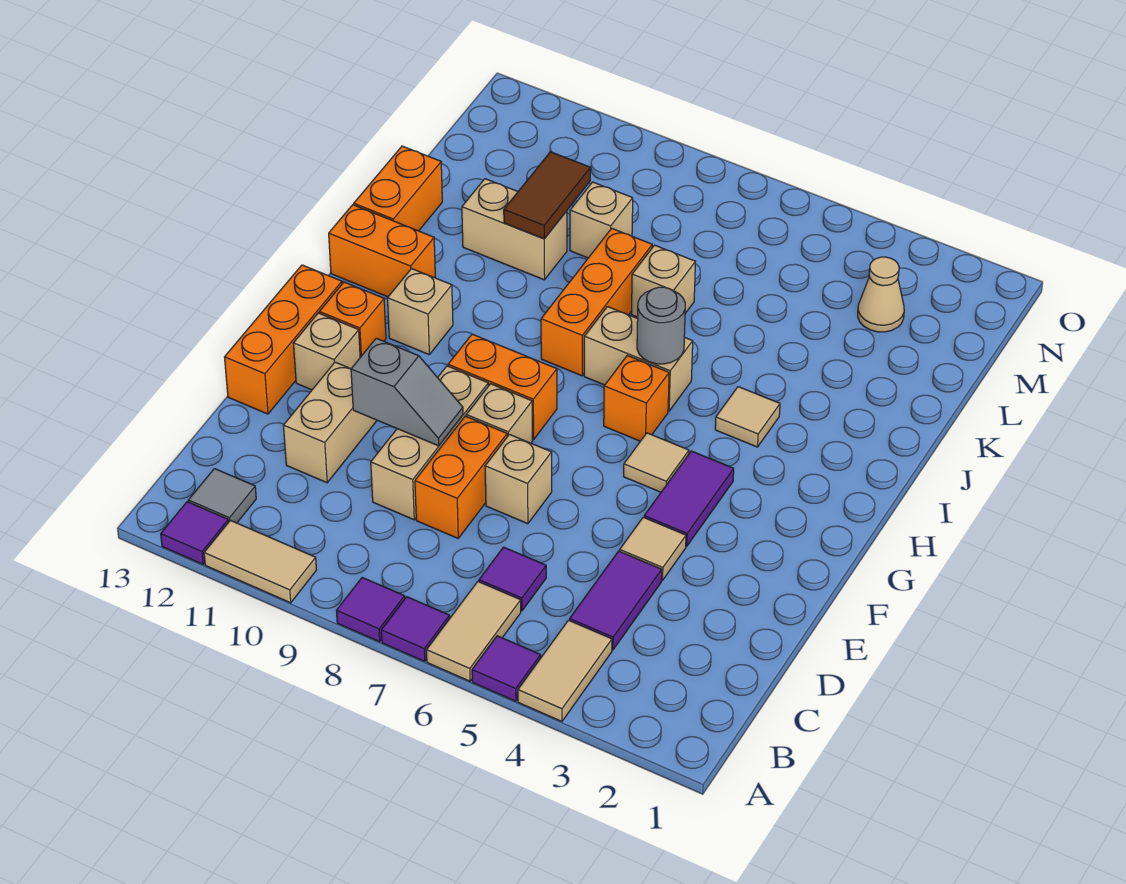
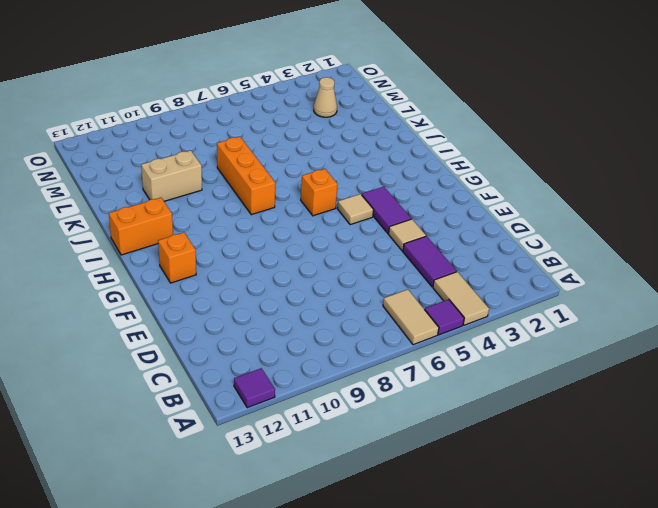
none -> purple tile A7 level 1
none -> purple tile A8 level 1
none -> tan tile A10:A11 level 1
none -> grey tile B12 level 1

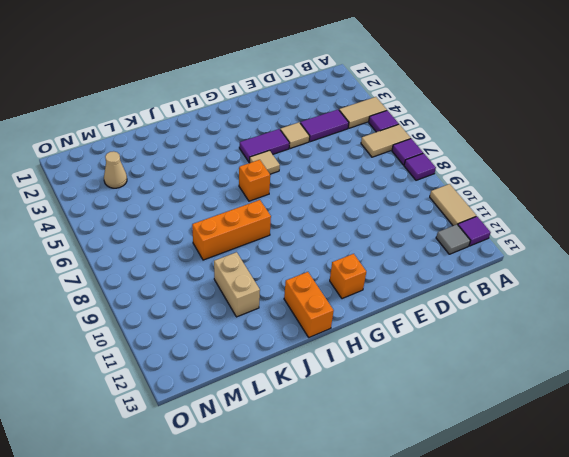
none -> purple tile C6 level 1
none -> orange brick D8:E8 level 1
none -> tan brick D9:F9 level 1
none -> tan brick D11:E11 level 1

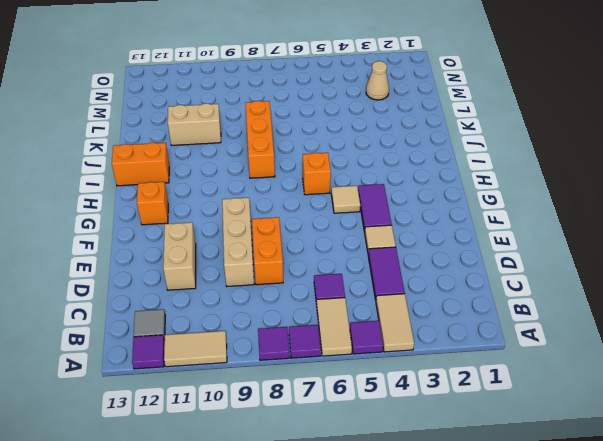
none -> tan brick E7 level 1
none -> orange brick E13:G13 level 1
none -> tan brick F8 level 1
none -> tan brick F12 level 1

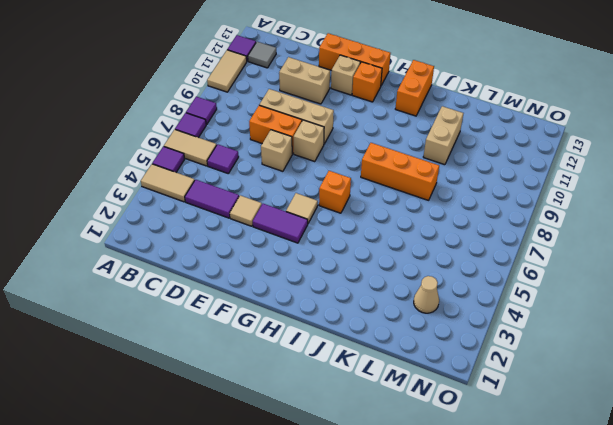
none -> orange brick G8:G9 level 1
none -> tan brick H11 level 1
none -> tan tile I4 level 1
none -> tan brick I6:I7 level 1

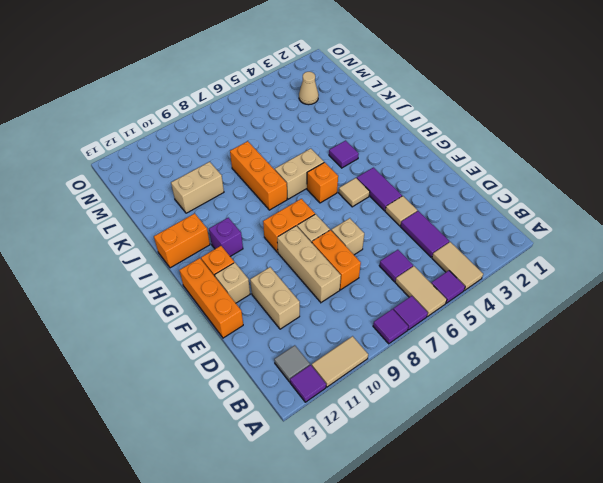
purple brick H11 level 1 -> tan brick H11 level 1
purple tile I4 level 1 -> tan tile I4 level 1
none -> orange brick J13:K13 level 1
none -> tan brick K7 level 1
none -> tan brick L9 level 1
none -> grey slope E9:E10 level 2 top 10

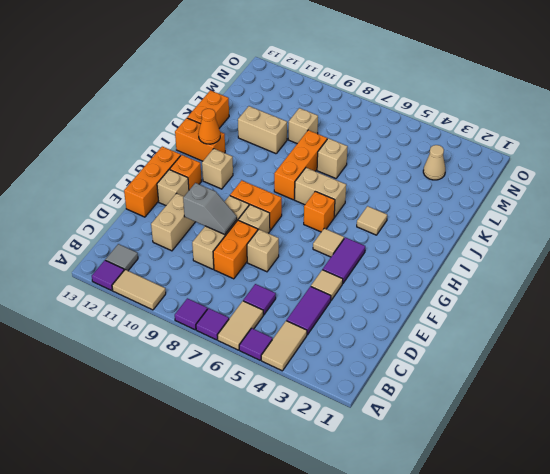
orange cone I12 level 2 -> none
none -> grey round brick I6 level 2
none -> brown tile K10:L10 level 2

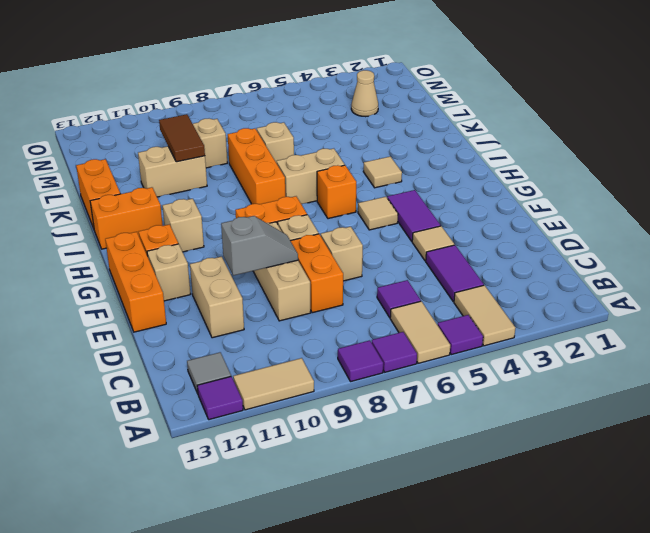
none -> grey round brick I6 level 2

